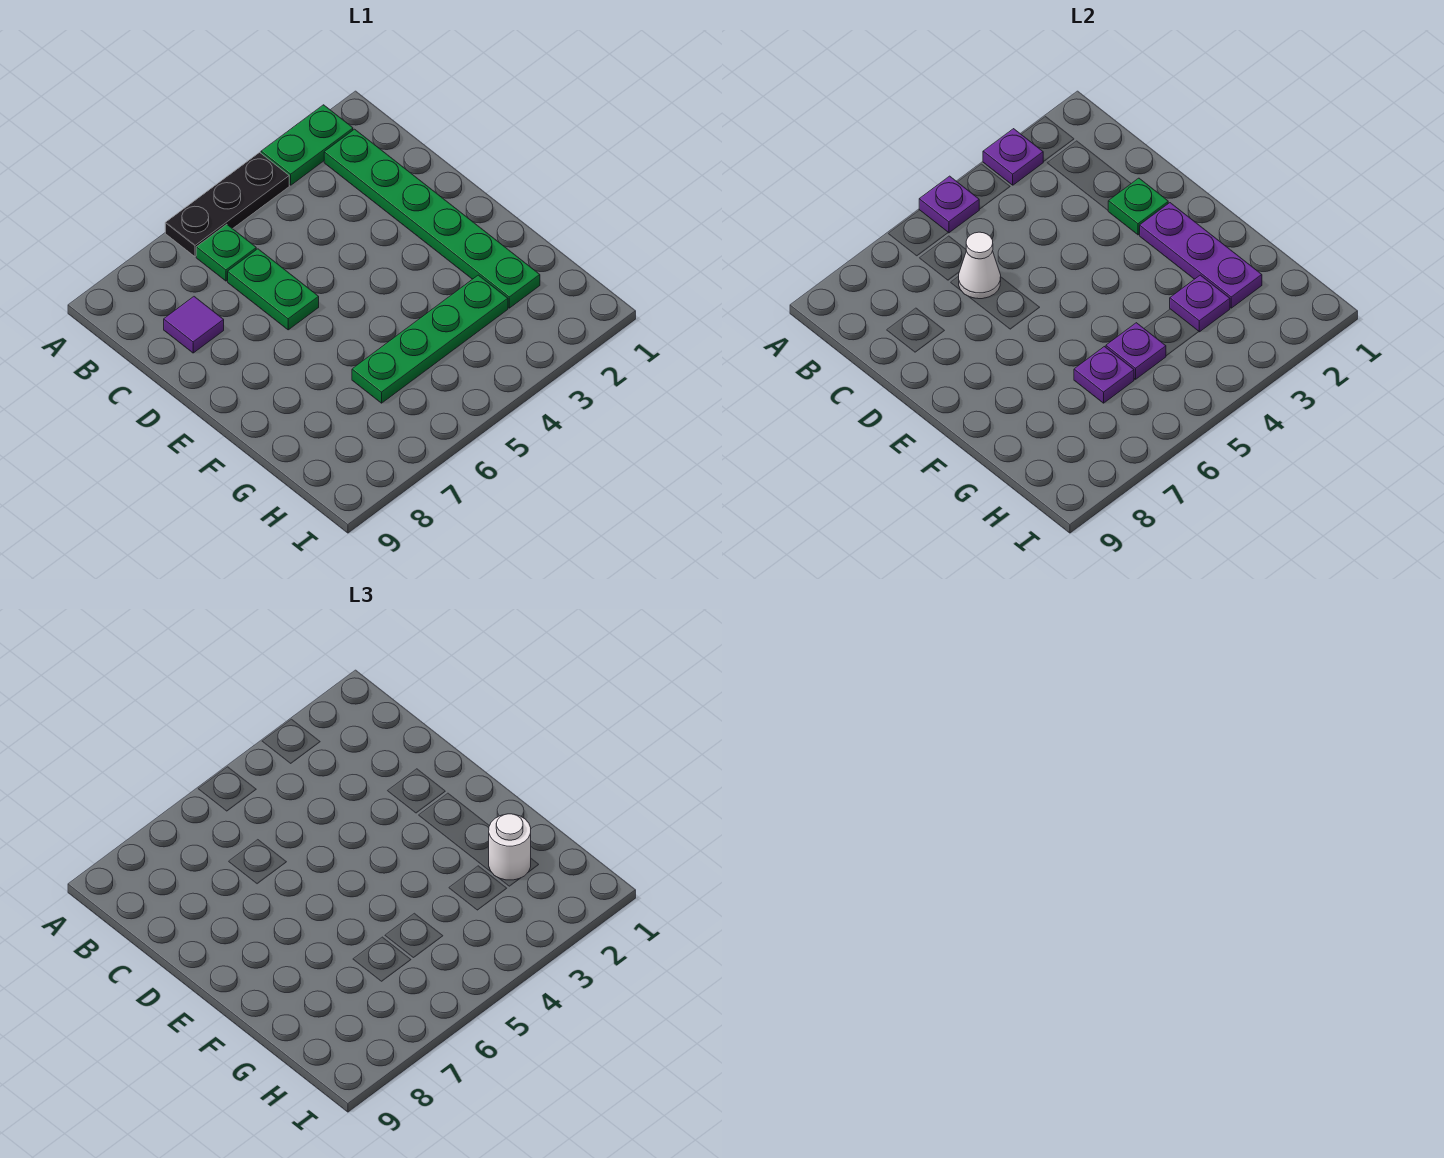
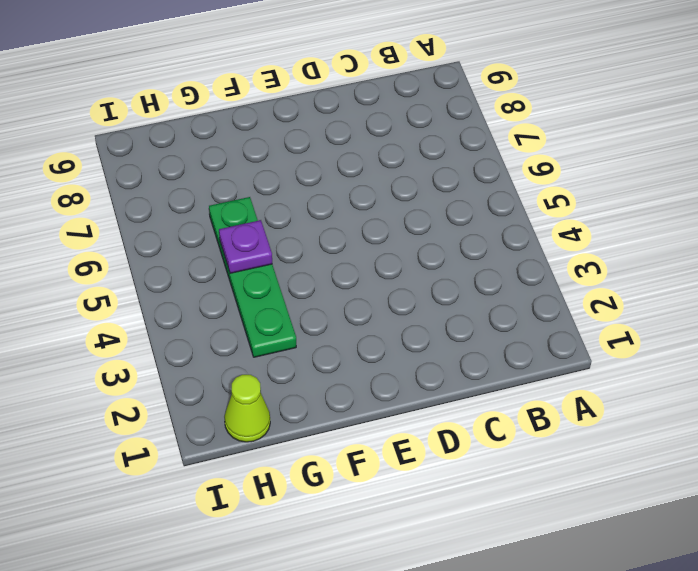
lime cone H1 level 1 -> none
none -> green plate A2:A3 level 1
none -> black plate A4:A6 level 1
none -> green plate B2:G2 level 1

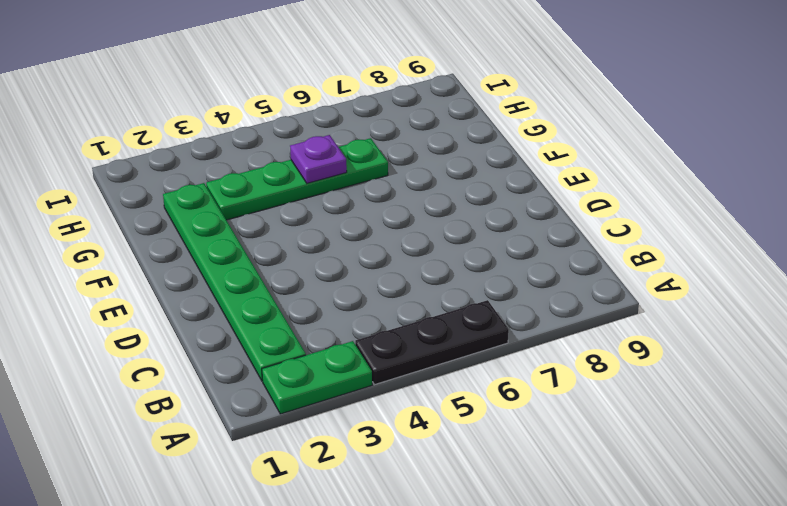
none -> green plate B6 level 1
none -> green plate C6:D6 level 1
none -> purple tile C8 level 1

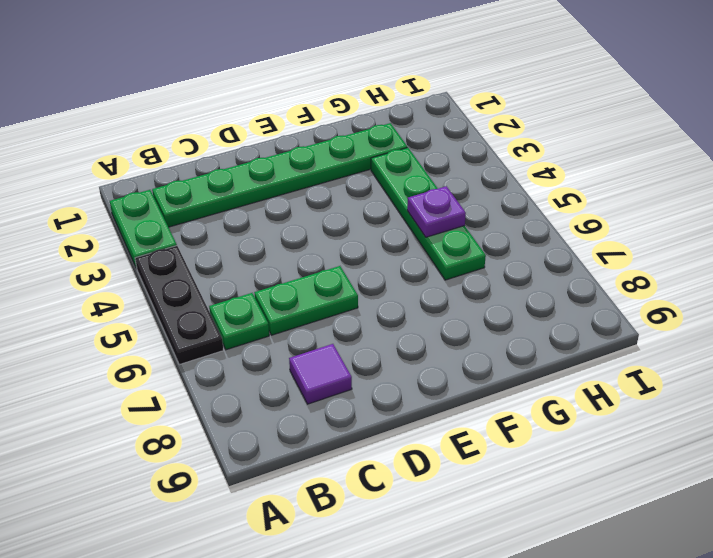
none -> purple plate A3 level 2
none -> purple plate A5 level 2
none -> white cone C6 level 2

